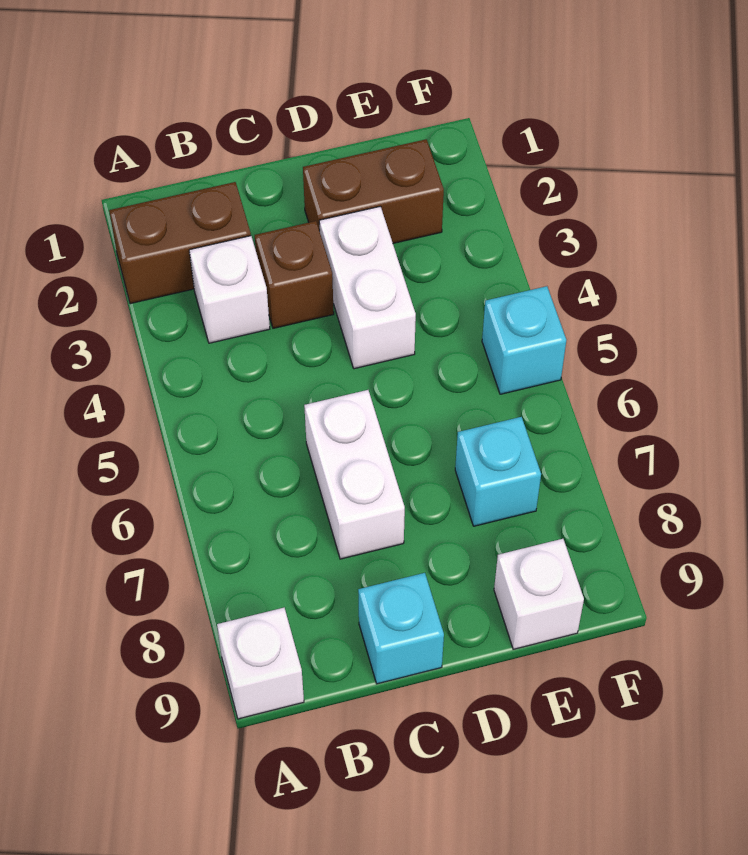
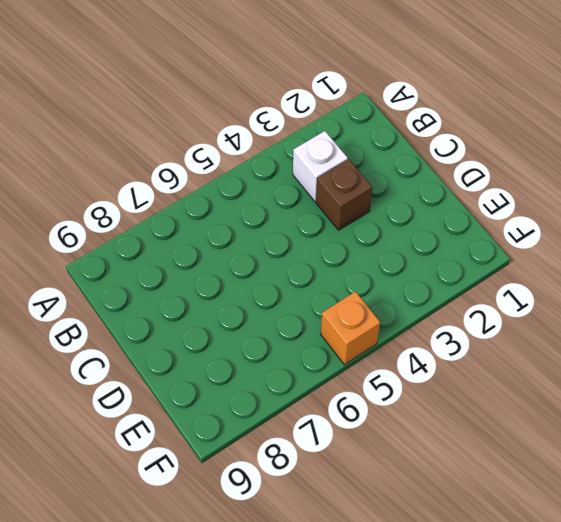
orange brick F5 level 1 -> cyan brick F5 level 1
none -> brown brick A2:B2 level 1
none -> white brick A9 level 1

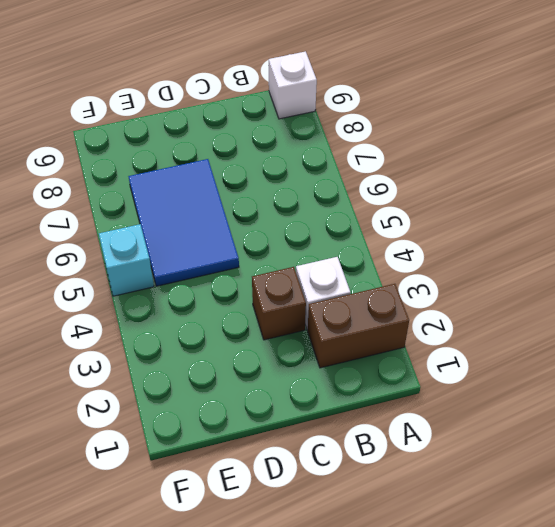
blue tile D5:E7 level 1 -> cyan brick E7 level 1
none -> white brick C6:C7 level 1
none -> cyan brick C9 level 1

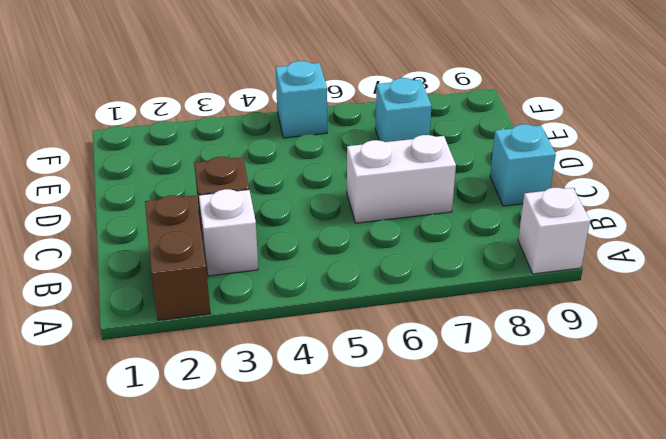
none -> brown brick D2:E2 level 1
none -> white brick D3:D4 level 1

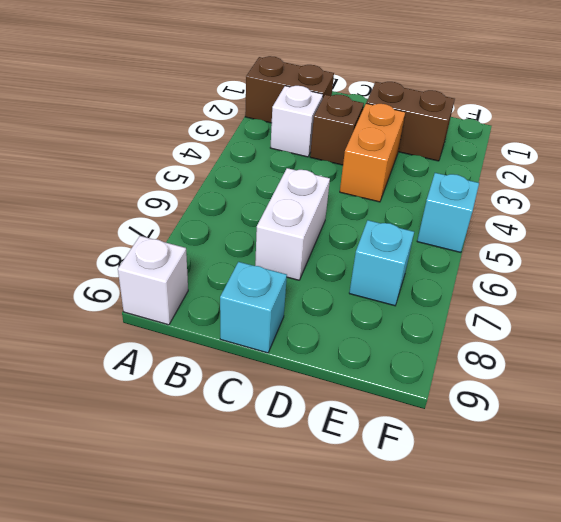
orange brick D3:D4 level 1 -> white brick D3:D4 level 1
none -> white brick E9 level 1

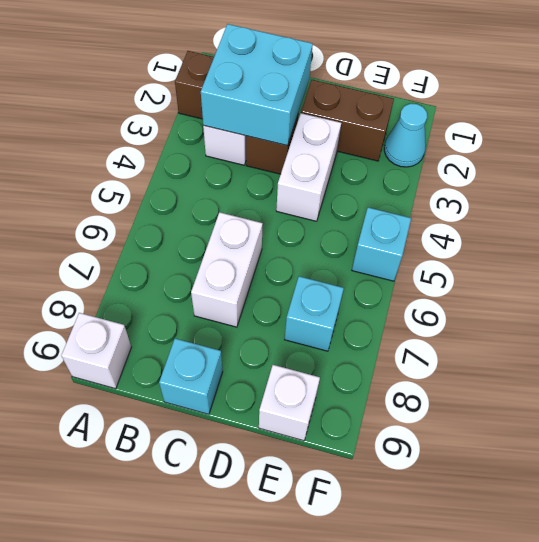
cyan brick B2:C3 level 2 -> none
cyan cone F2 level 1 -> none

